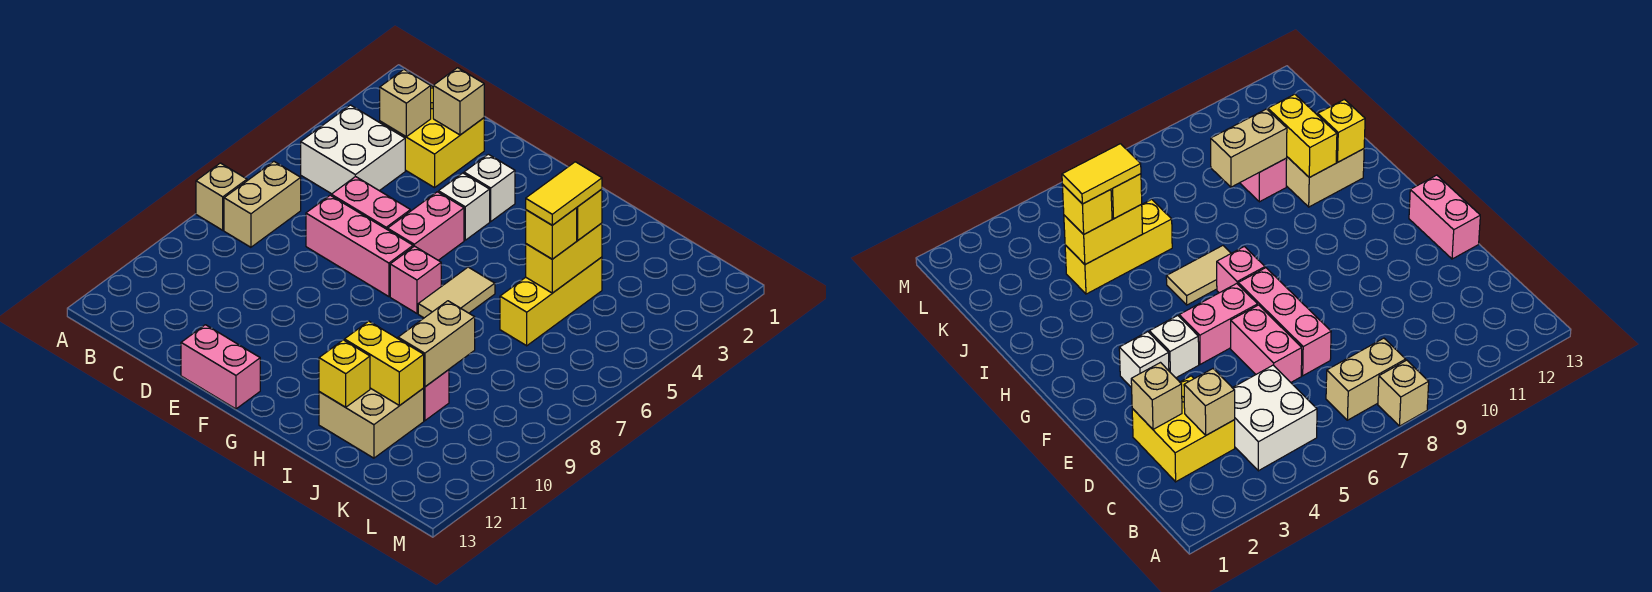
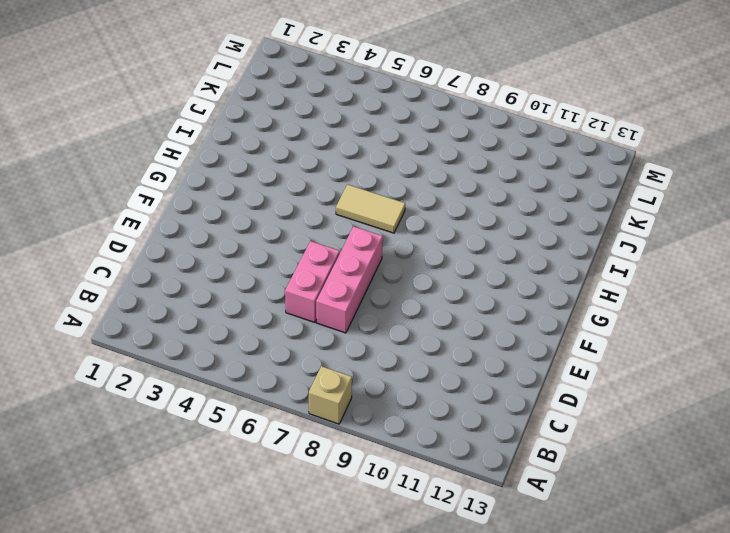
none -> white brick B4:C5 level 1
none -> tan brick B7:B8 level 1
none -> yellow brick C2:D3 level 1

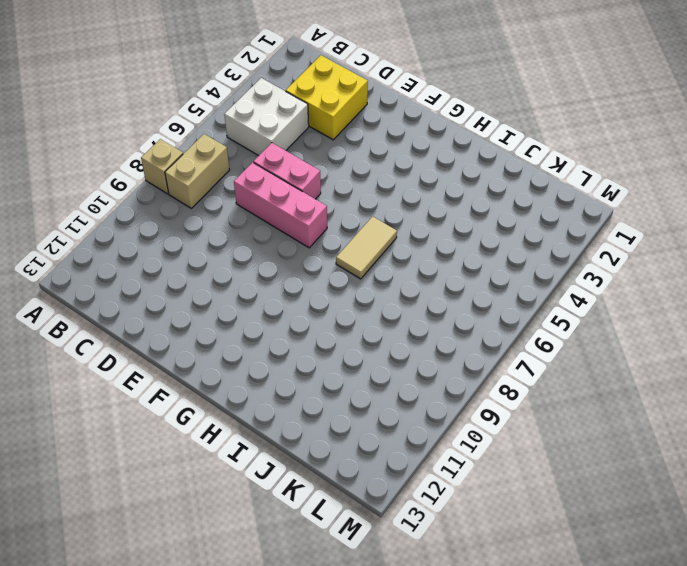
none -> pink brick E13:F13 level 1
none -> white brick F3 level 1
none -> white brick F4 level 1

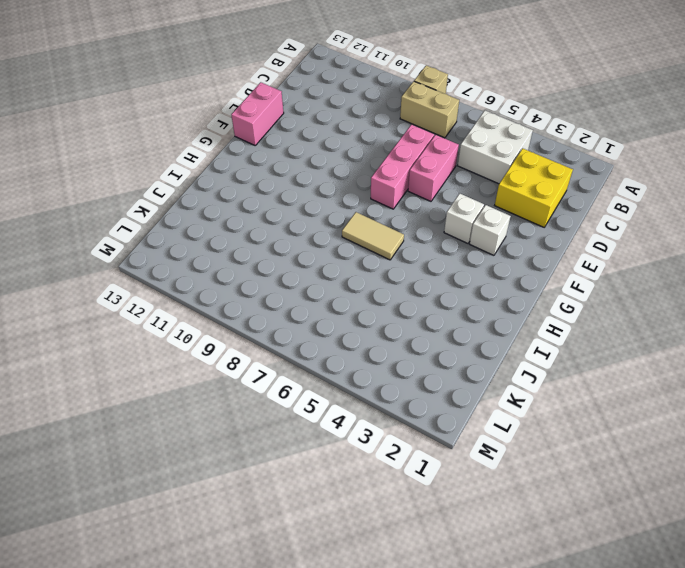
none -> pink brick F5:F6 level 1
none -> pink brick G7 level 1
none -> tan brick I11:J12 level 1

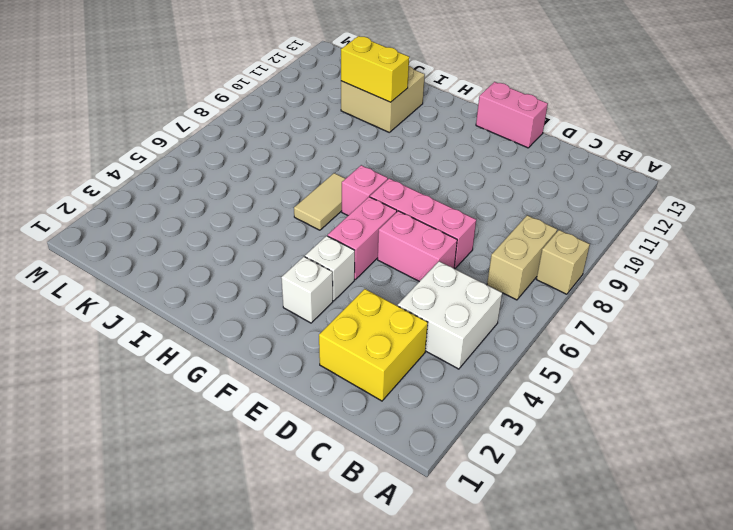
none -> yellow brick J4:J6 level 1
none -> pink brick J10 level 1
none -> tan brick C3 level 2

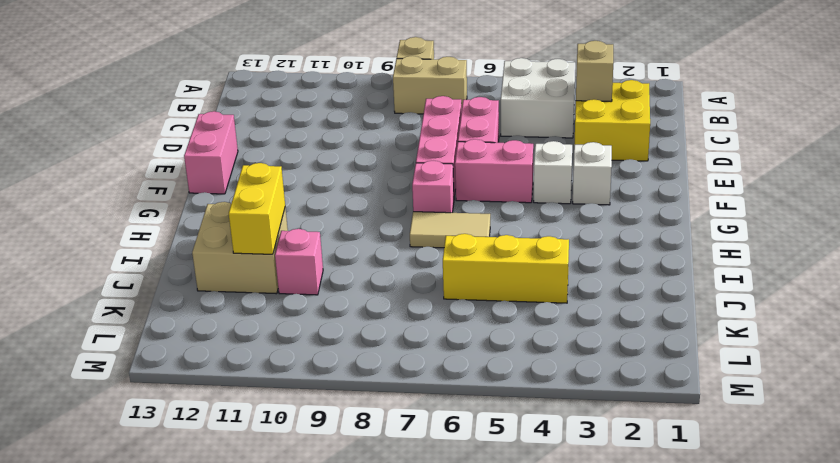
none -> tan brick D2 level 2
none -> yellow brick I12 level 2
none -> yellow brick J4:J5 level 2

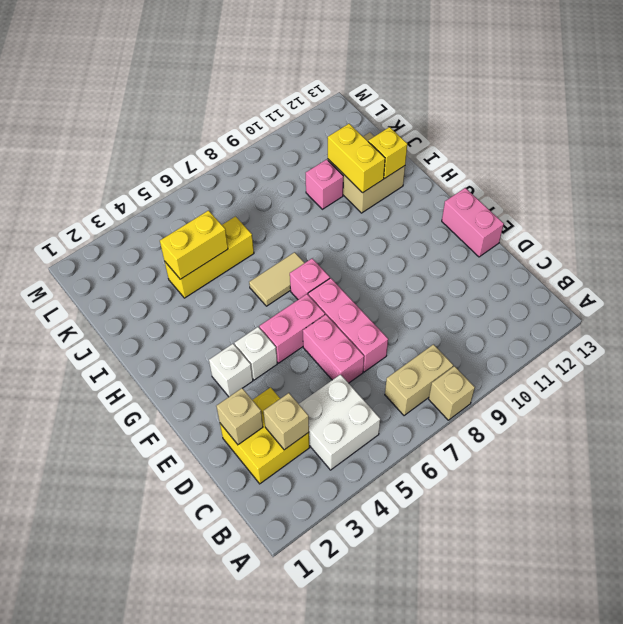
none -> tan brick J9:J10 level 2
none -> yellow brick J4 level 3
none -> yellow brick J5 level 3

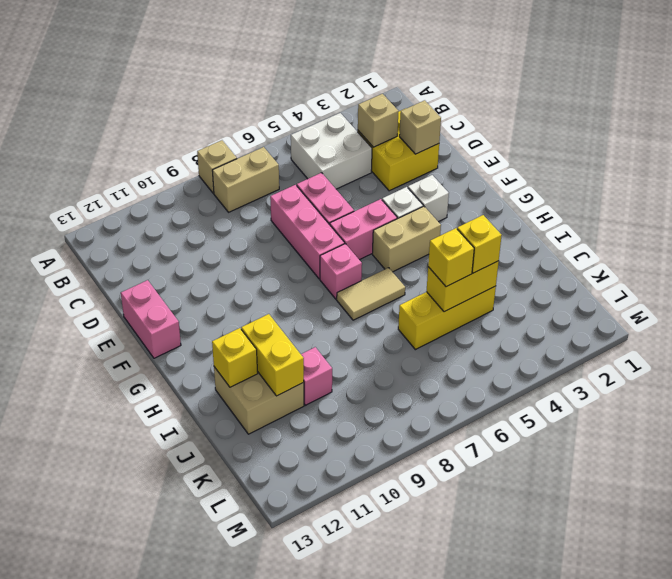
tan brick G4:G5 level 1 -> tan brick J9:J10 level 2
none -> yellow tile J4:J5 level 4

